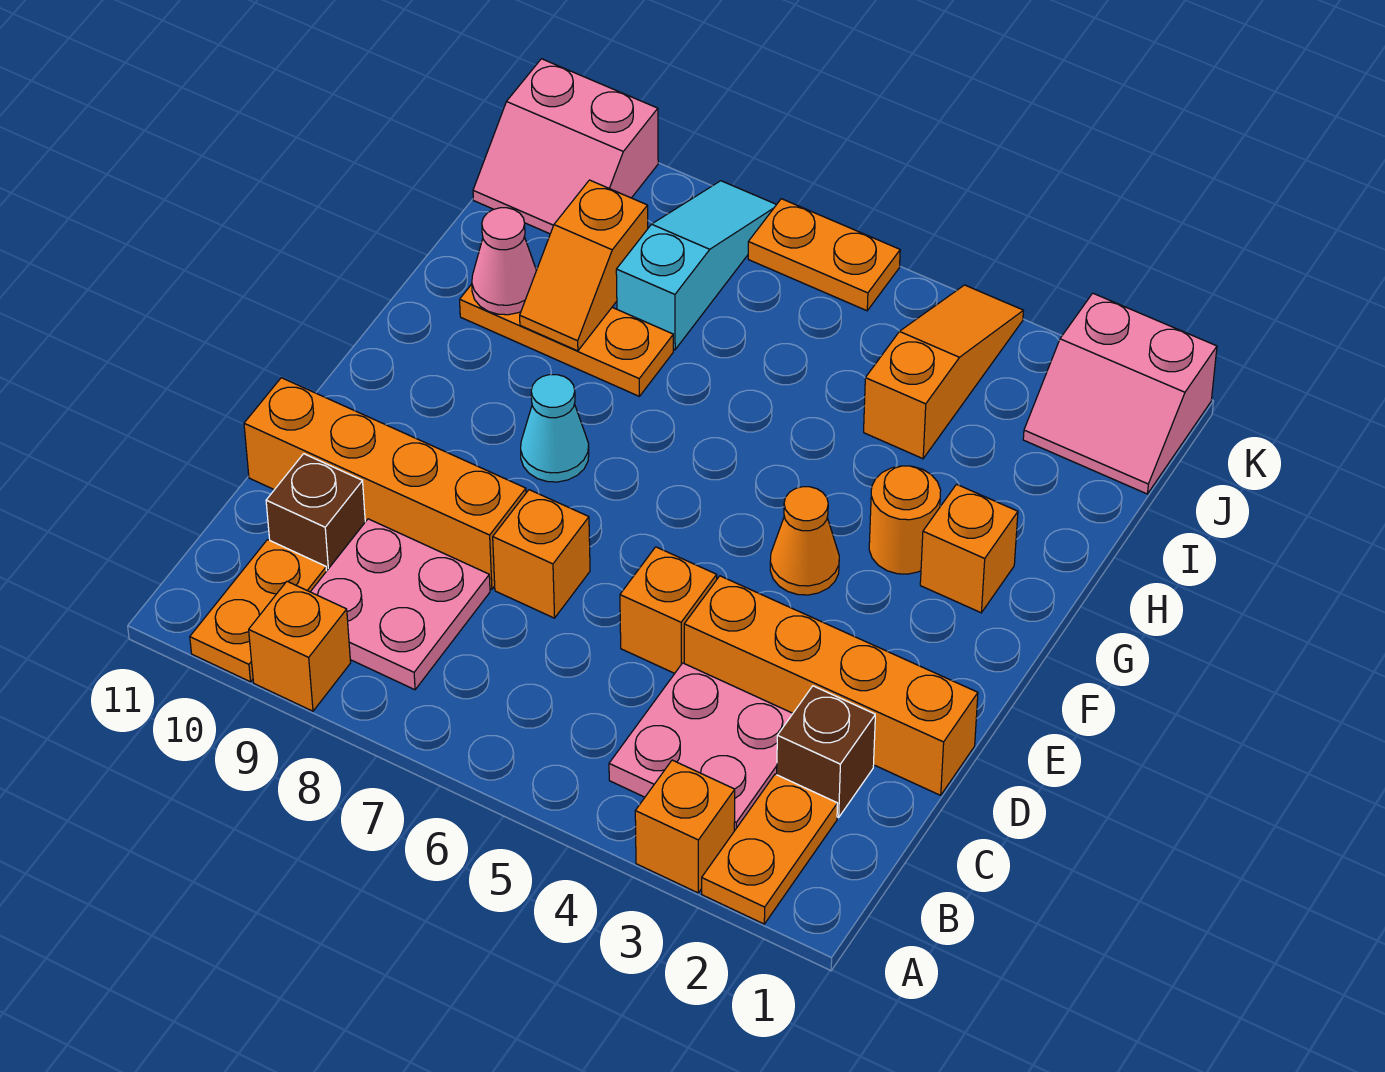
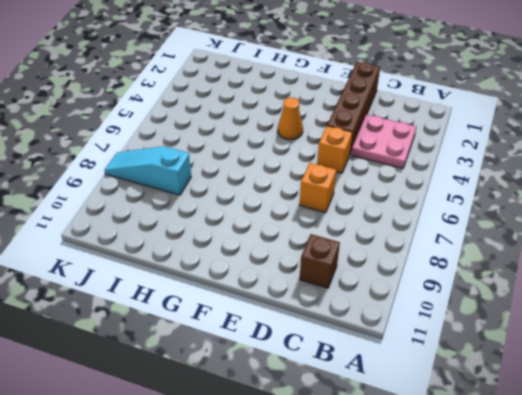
brown brick D1:D4 level 1 -> orange brick D1:D4 level 1
none -> orange plate A2:B2 level 1
none -> orange brick A3 level 1
none -> orange brick A9 level 1

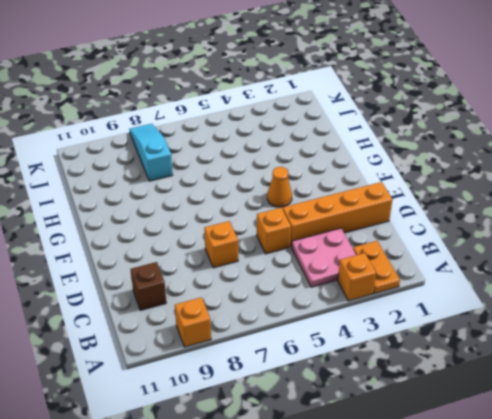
none -> orange plate A10:B10 level 1
none -> pink plate B8:C9 level 1
none -> brown brick C2 level 1

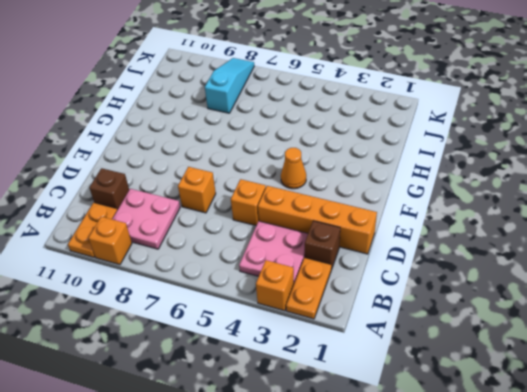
none -> orange brick D8:D11 level 1
none -> cyan cone F8 level 1
none -> orange brick G2 level 1

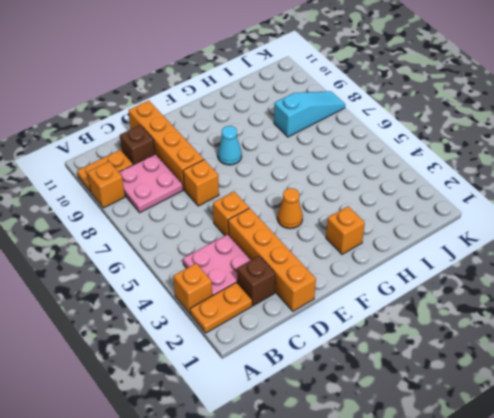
none -> orange round brick G3 level 1
none -> orange plate H8:H10 level 1
none -> orange slope I4:K4 level 1 top I

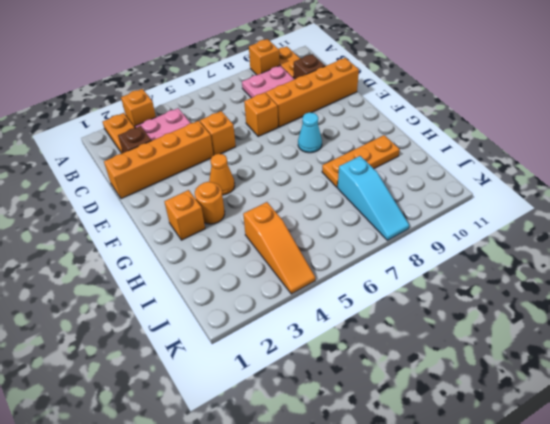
none -> pink slope J1:K2 level 1 top K
none -> pink slope J10:K11 level 1 top K
none -> orange plate K6:K7 level 1

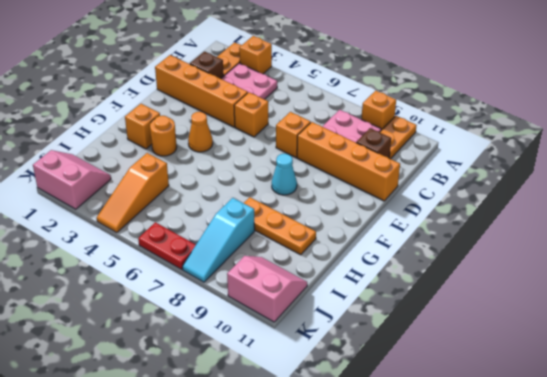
red plate K6:K7 level 1 -> orange plate K6:K7 level 1
none -> orange slope H9:I9 level 2 top I
none -> pink cone H10 level 2

